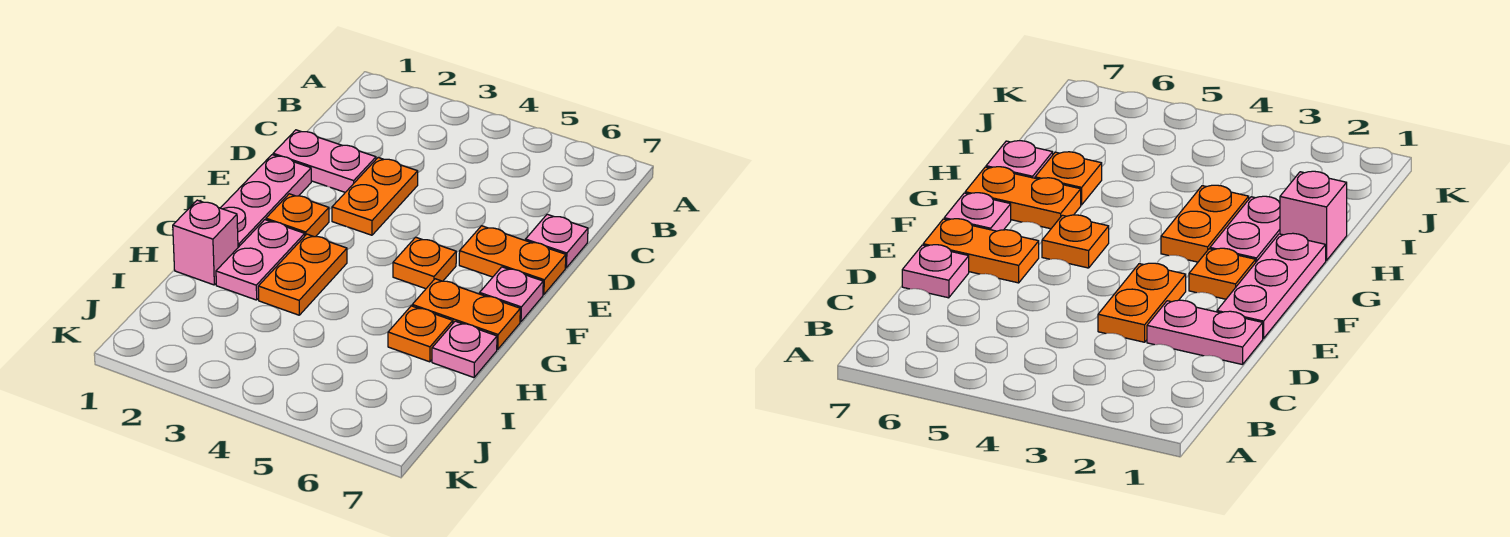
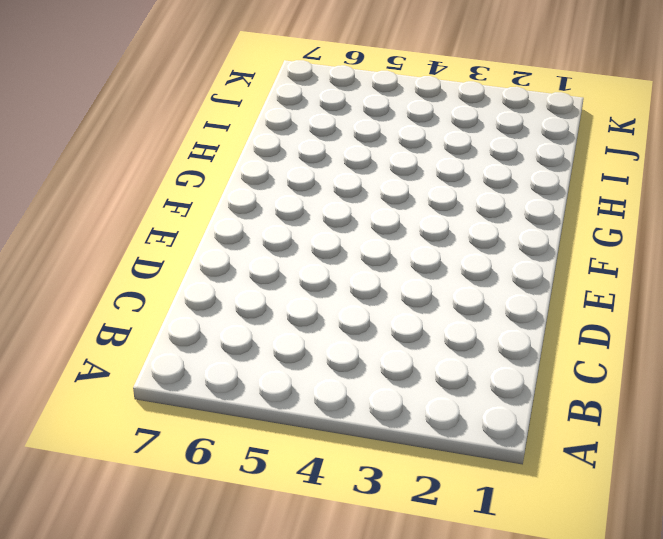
none -> pink plate D1:D2 level 1
none -> orange plate D3:E3 level 1
none -> pink plate D7 level 1

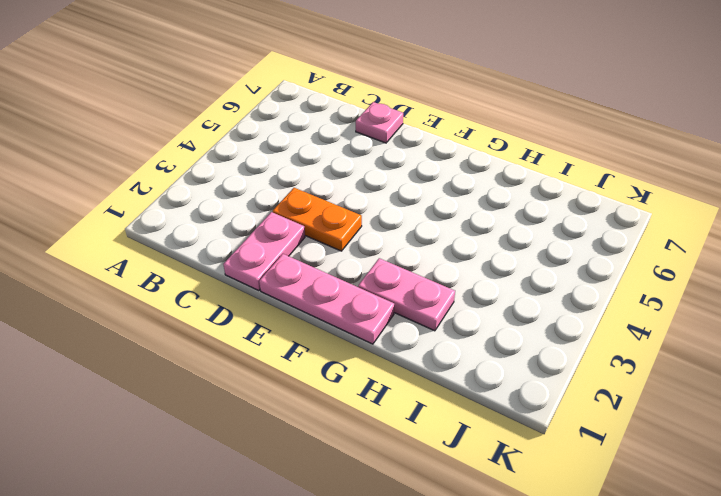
none -> orange plate E6:E7 level 1
none -> orange plate F2 level 1
none -> orange plate F5 level 1

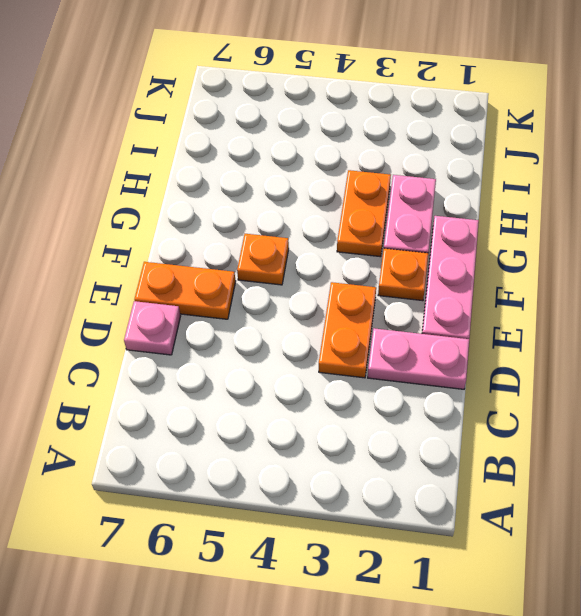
none -> pink plate F7 level 1
none -> orange plate G6:G7 level 1
none -> pink brick H1 level 1

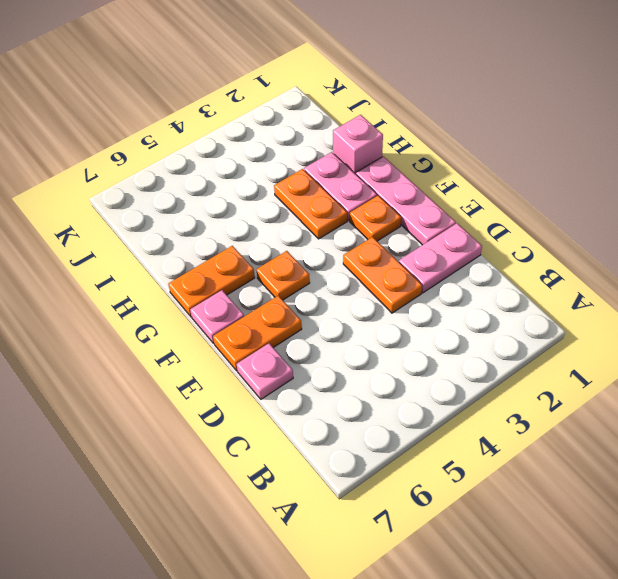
none -> orange plate H6 level 1
none -> pink plate H7 level 1

